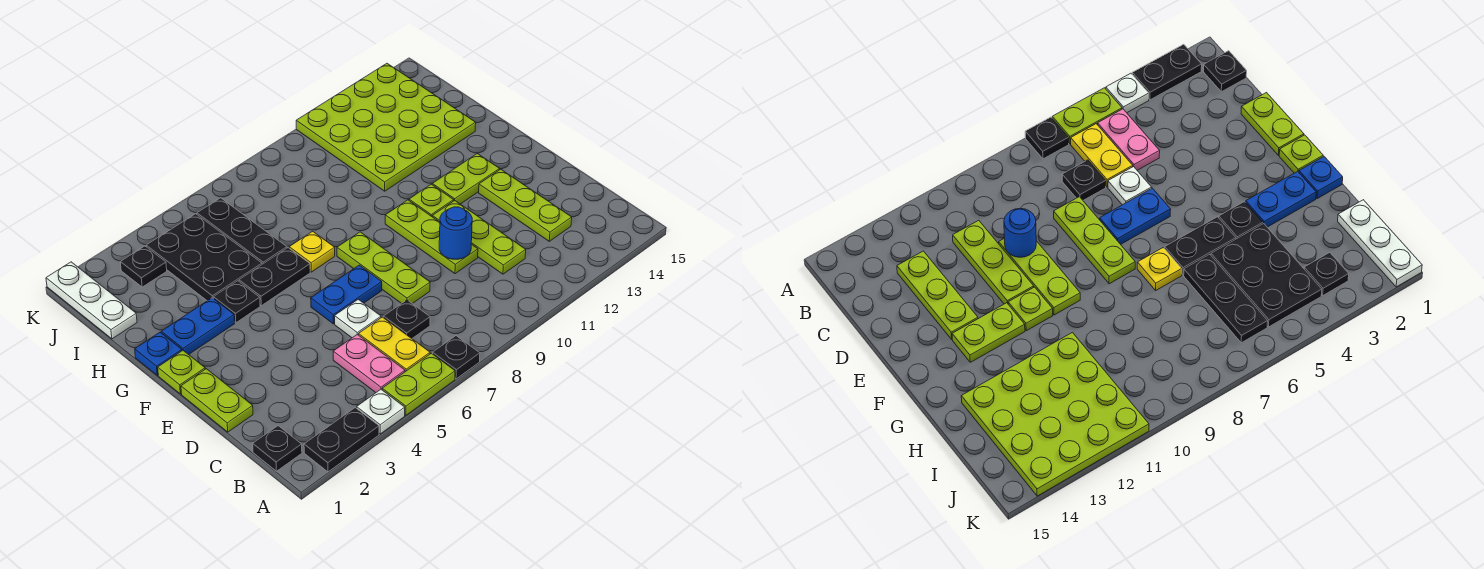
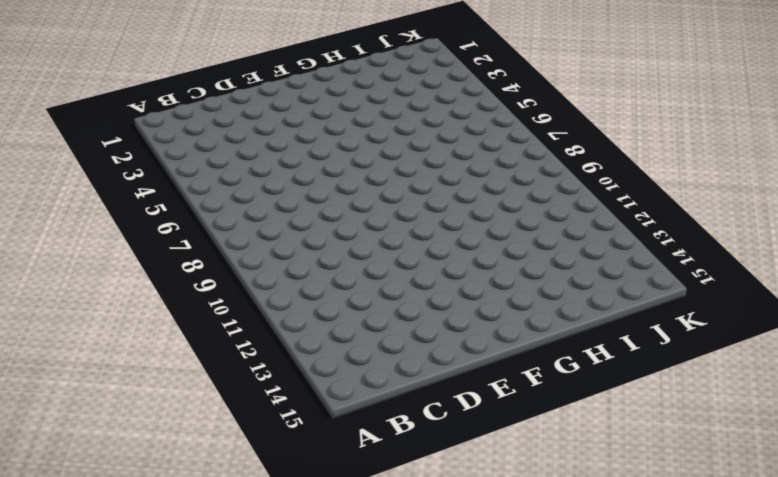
none -> black plate A2:A3 level 1
none -> white plate A4 level 1
none -> lime plate A5:A6 level 1

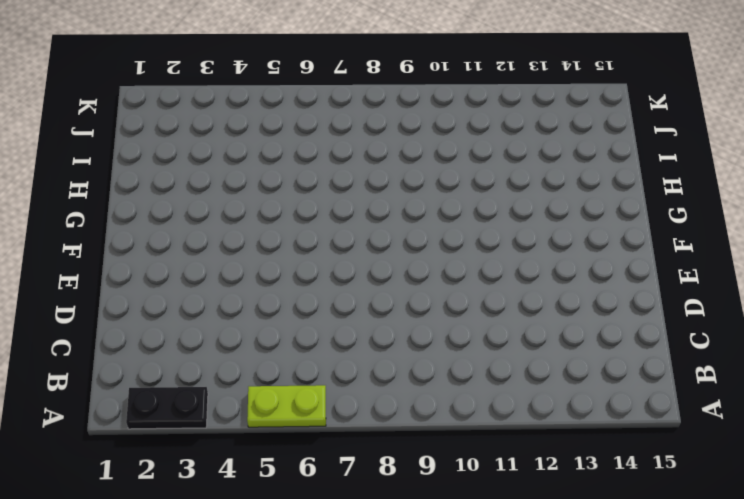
none -> white plate A4 level 1
none -> black plate A7 level 1
none -> black plate B1 level 1

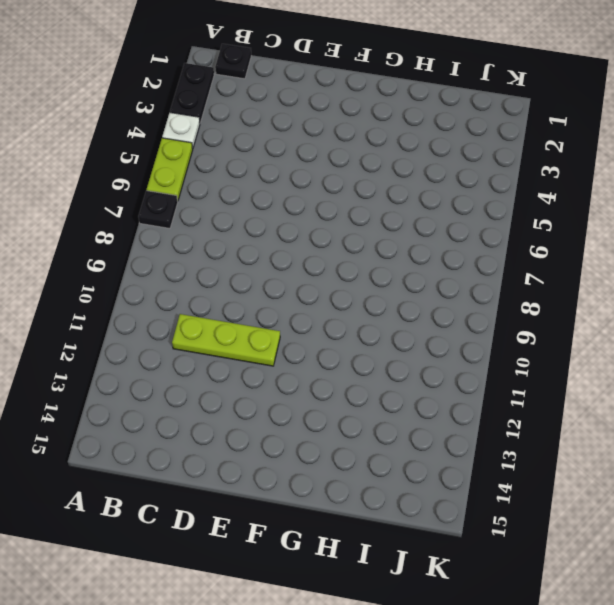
none -> pink plate B5:C5 level 1
none -> yellow plate B6:C6 level 1
none -> black plate C7 level 1

